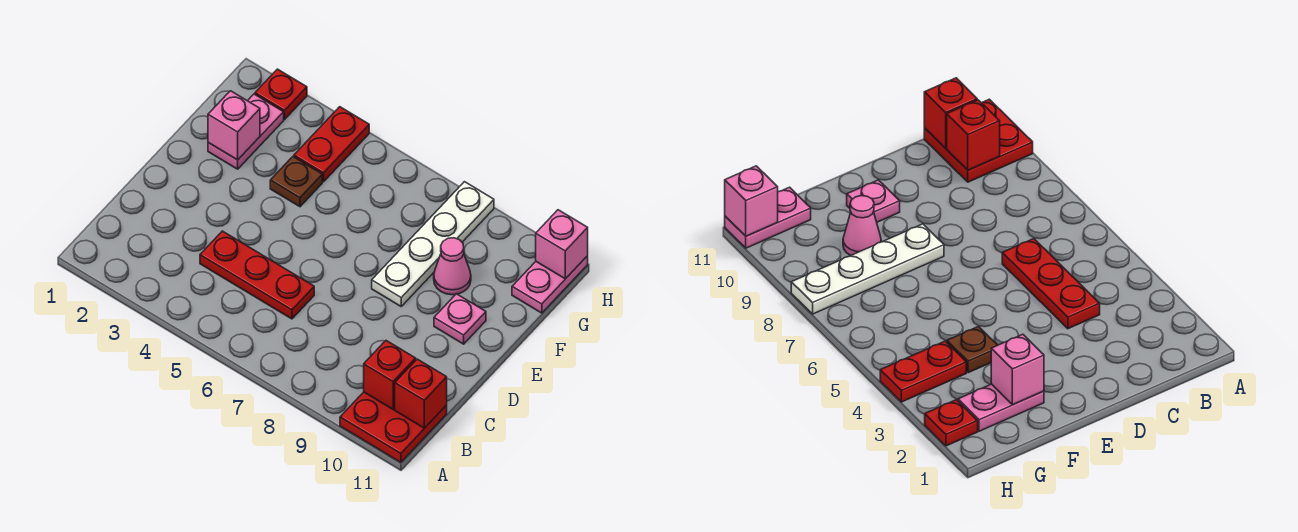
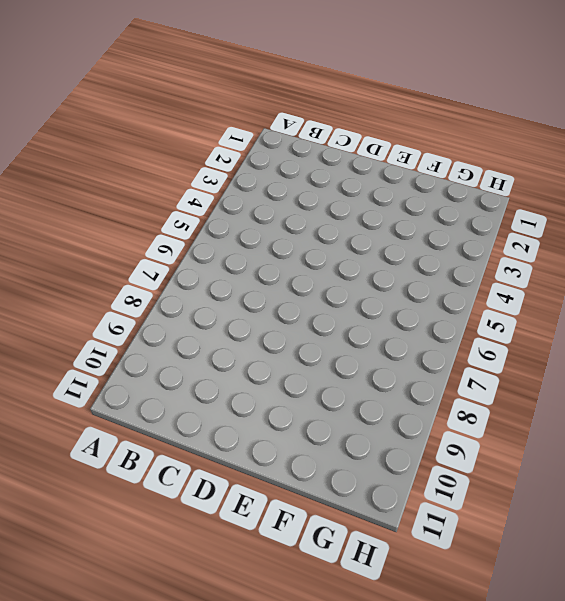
none -> red plate A10:B11 level 1
none -> red plate C4:C6 level 1
none -> white plate E8:H8 level 1

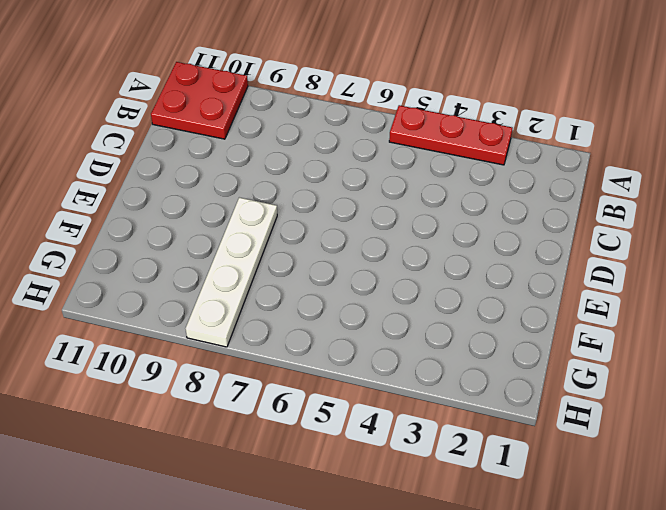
red plate A3:A5 level 1 -> red plate C4:C6 level 1
none -> pink plate E10 level 1
none -> pink plate F2:G2 level 1
none -> brown plate F4 level 1

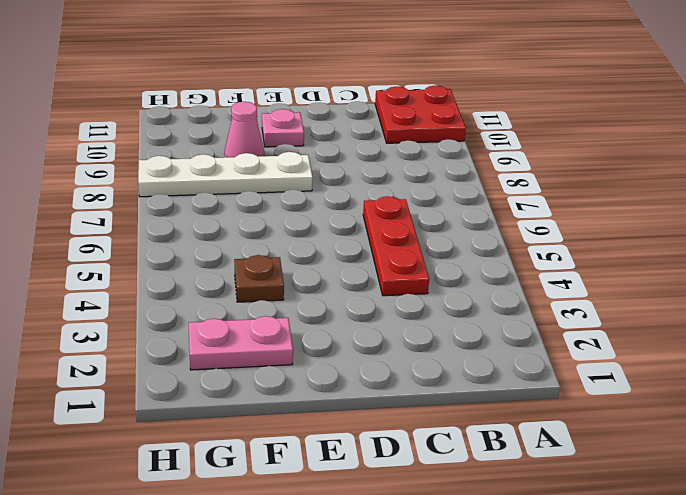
none -> red plate G4:H4 level 1
none -> pink plate G11:H11 level 1
none -> red plate H2 level 1

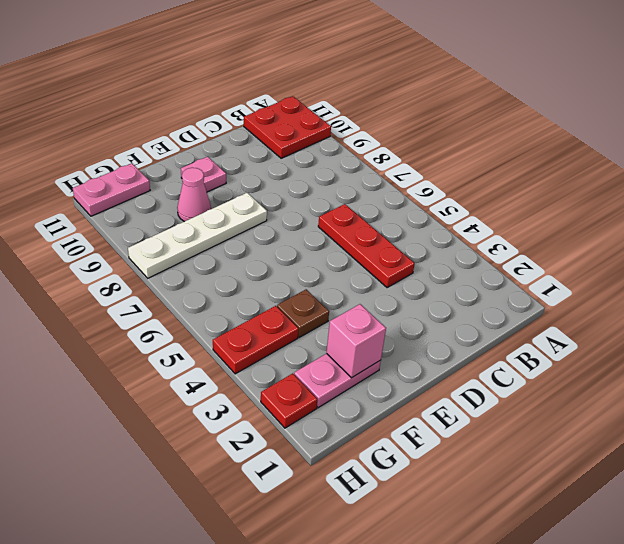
none -> red brick B10 level 2
none -> red brick B11 level 2
none -> pink brick H11 level 2

